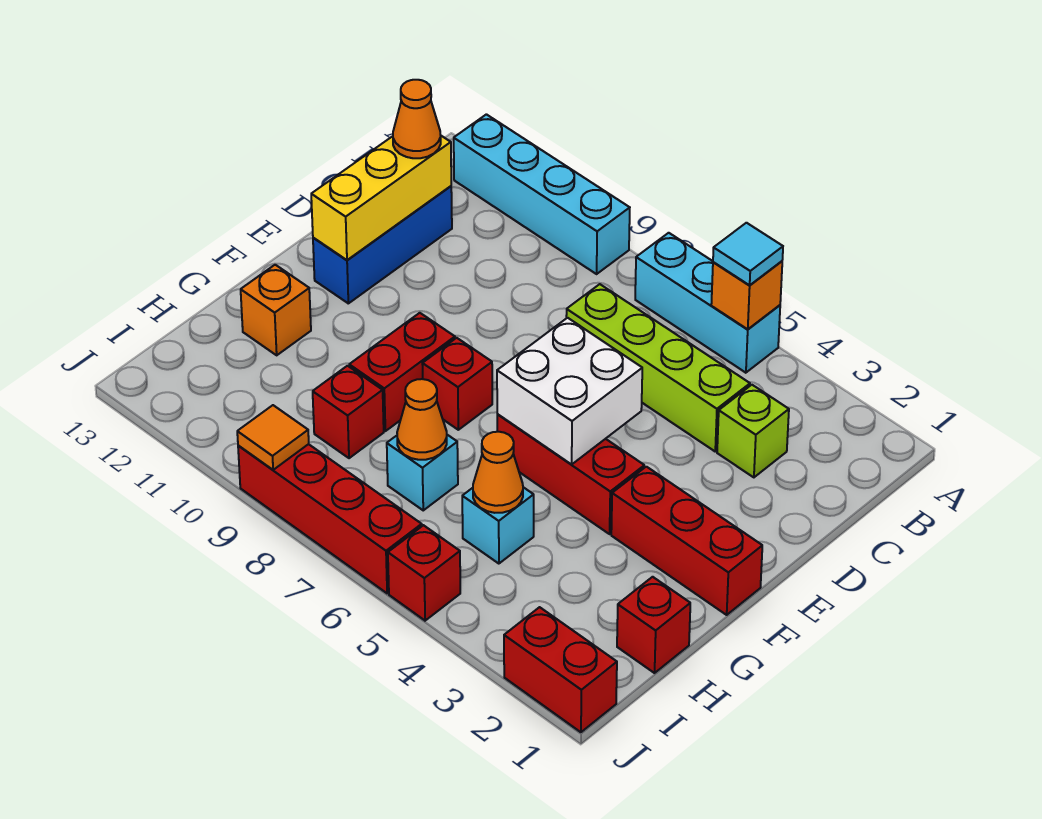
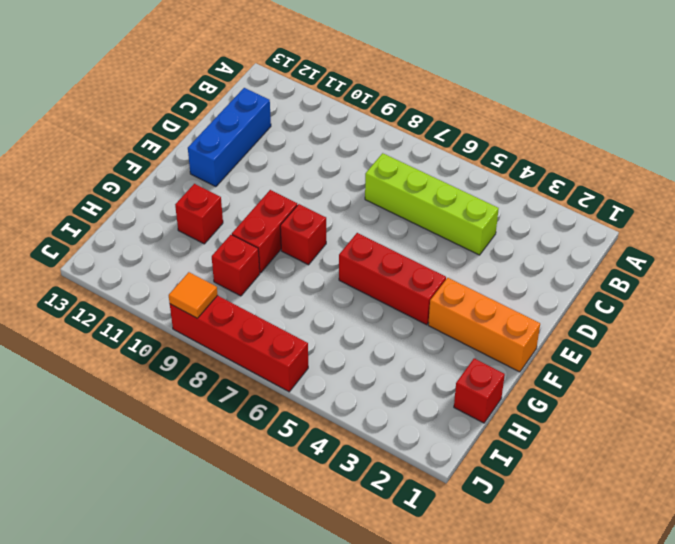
orange brick F1:F3 level 1 -> red brick F1:F3 level 1
red brick G11 level 1 -> red brick J5 level 1
none -> cyan brick A5:A7 level 1
none -> cyan brick A9:A12 level 1
none -> lime brick C3 level 1

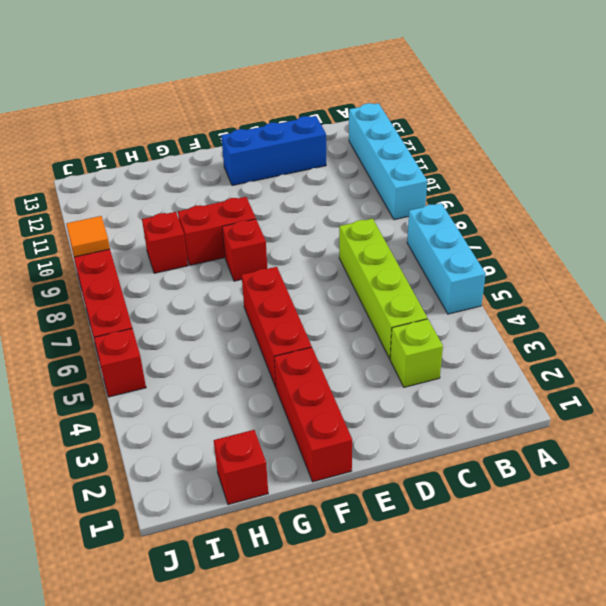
none -> orange brick G12 level 1
none -> cyan brick H5 level 1
none -> cyan brick H7 level 1

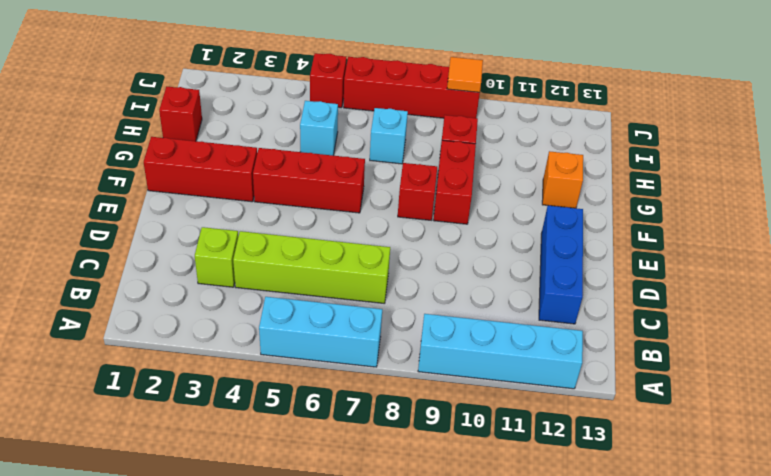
none -> red brick J1:J2 level 1
none -> orange brick A5 level 2
none -> yellow brick C12:E12 level 2

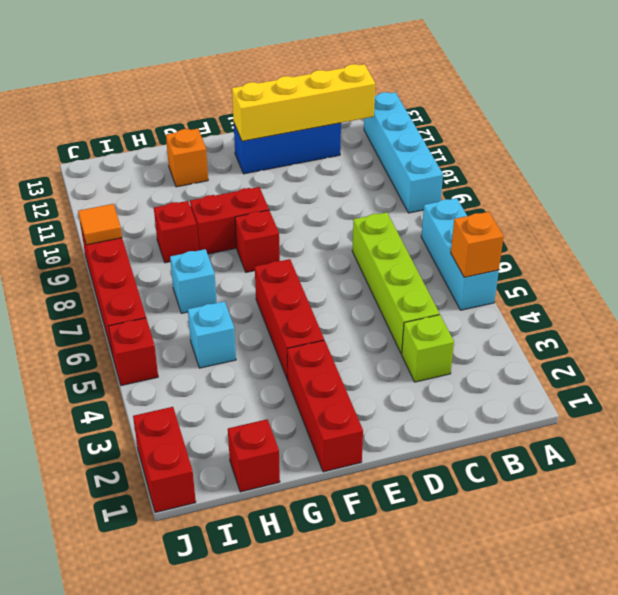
yellow brick B12:E12 level 2 -> yellow brick C12:E12 level 2
none -> white brick E5:F6 level 2
none -> orange cone H5 level 2
none -> orange cone H7 level 2

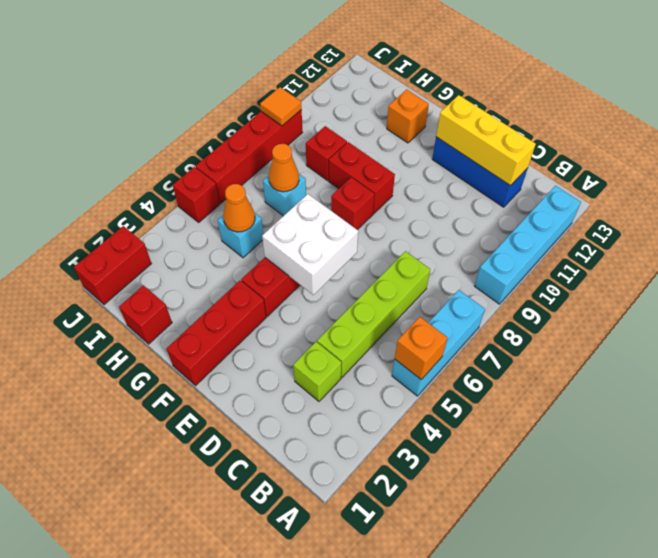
none -> cyan tile A5 level 3
none -> orange cone C12 level 3

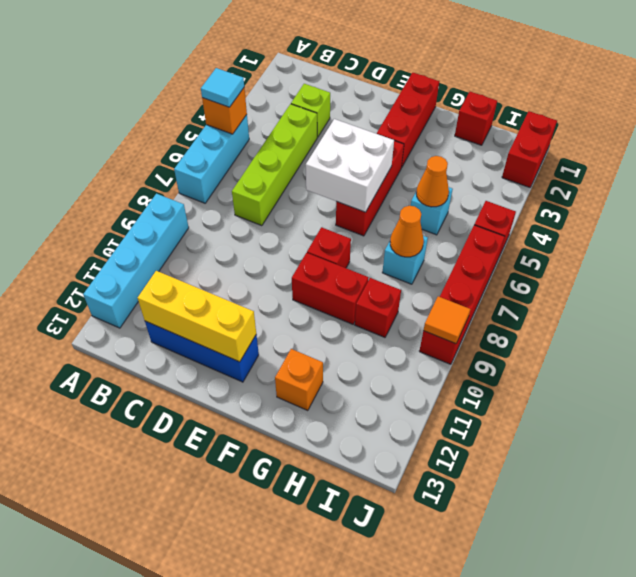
none -> orange cone C12 level 3

